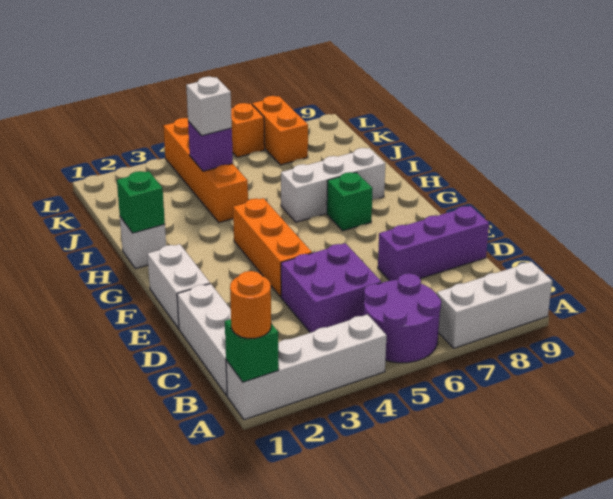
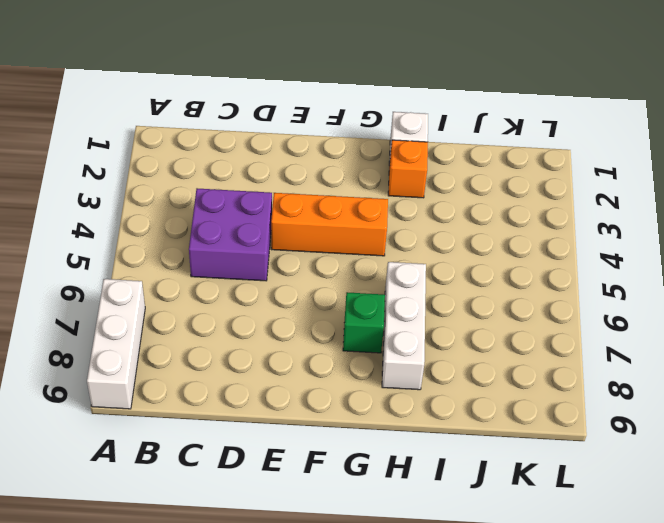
orange brick H2 level 1 -> orange brick L6 level 1
none -> white brick A1:A4 level 1
none -> purple round brick A5:B6 level 1
none -> white brick B1:D1 level 1

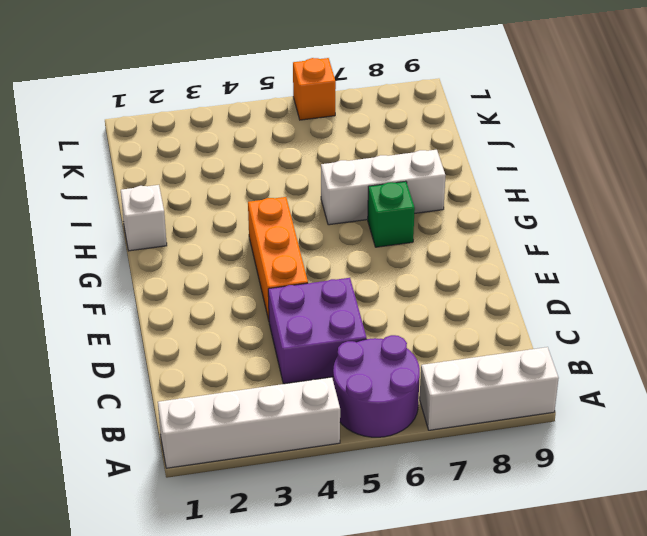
none -> white brick B1:D1 level 1
none -> purple brick D7:D9 level 1
none -> white brick E1:F1 level 1

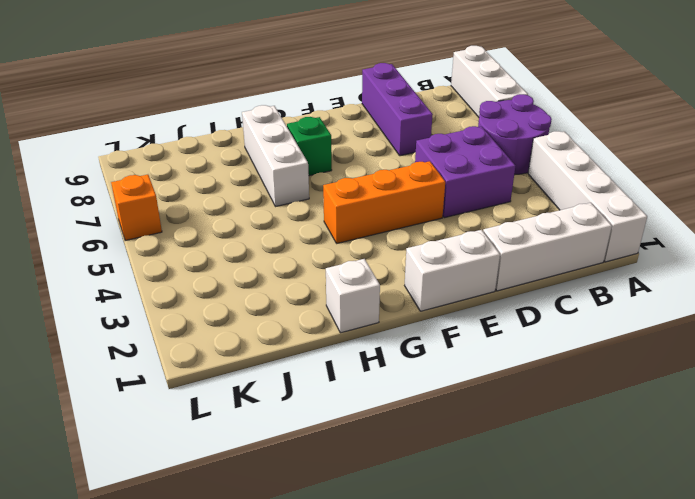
none -> orange brick I4:L4 level 1
none -> orange brick K7:L7 level 1
none -> green brick A1 level 2

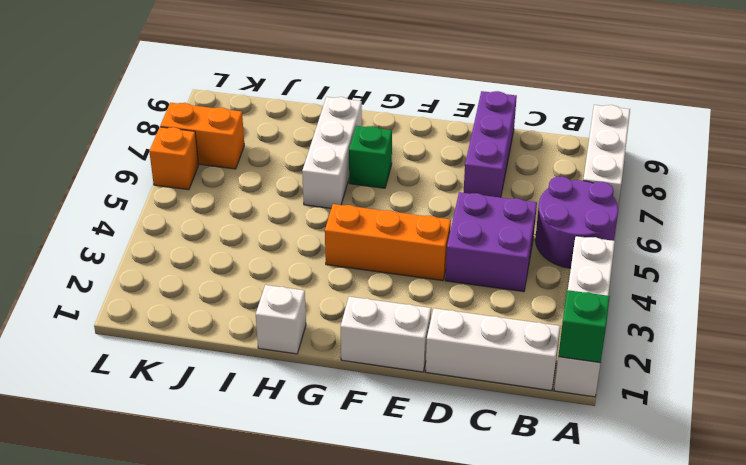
none -> orange brick I4:L4 level 1
none -> green brick H1 level 2
none -> purple brick J4 level 2

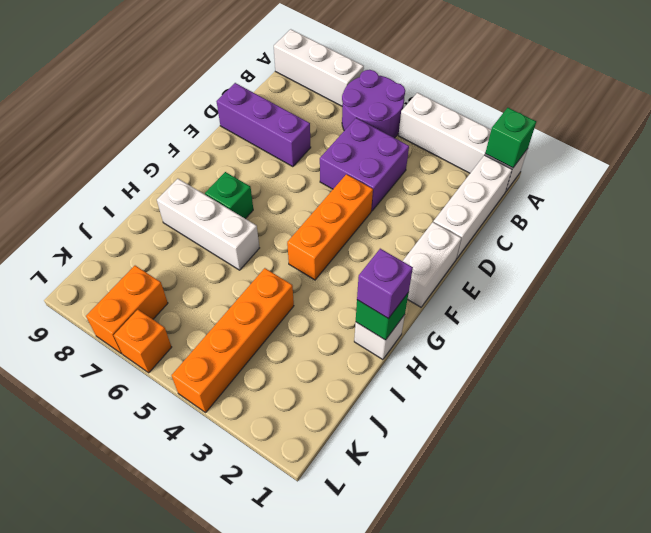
purple brick H1 level 3 -> purple brick J4 level 2
none -> orange round brick A1 level 3
none -> white brick J4 level 3

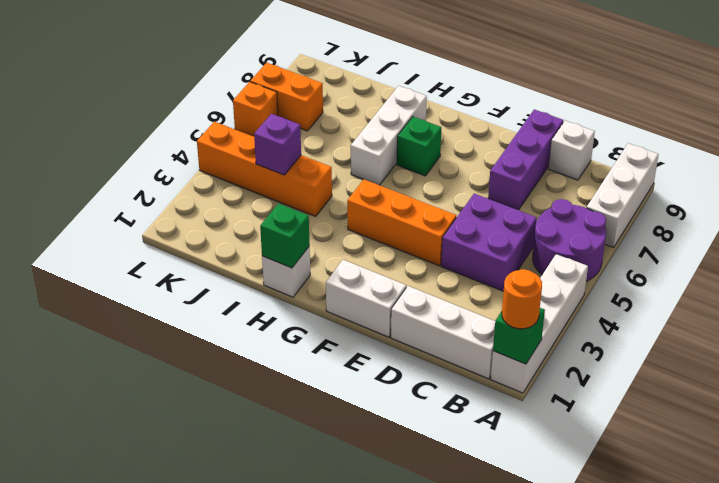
white brick C9 level 1 -> white brick J4 level 3

